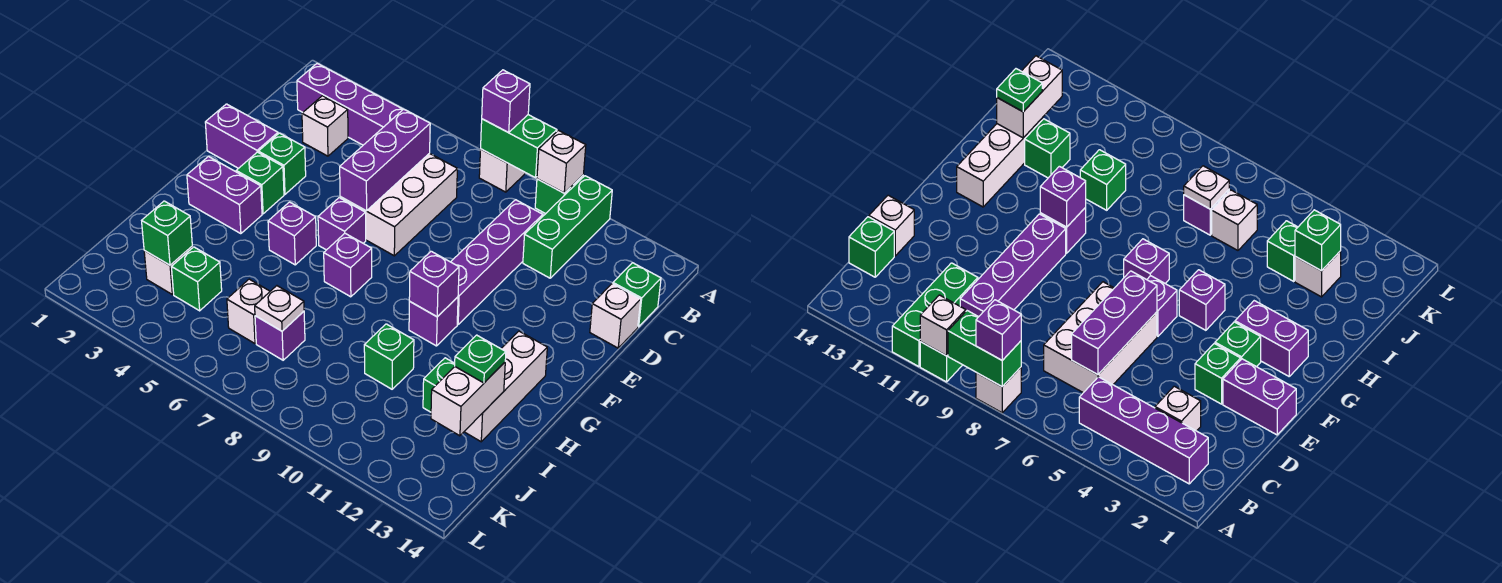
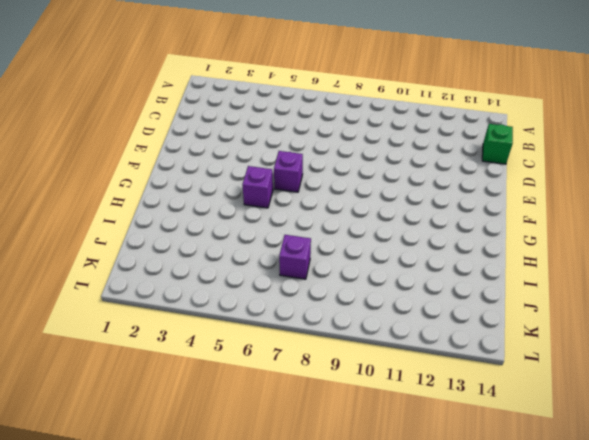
none -> white brick A8 level 1
none -> green brick A10 level 1
none -> green brick A11:C11 level 1
none -> purple brick B2:B5 level 1

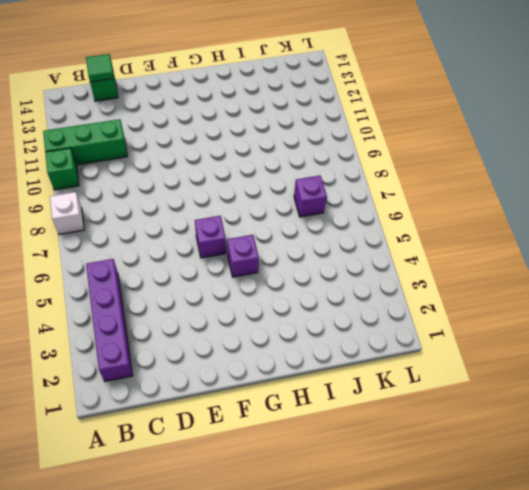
green tile C14 level 2 -> none
none -> white brick C3 level 1
none -> white brick C6:E7 level 1
none -> purple brick C10:F10 level 1
none -> white brick D14 level 1

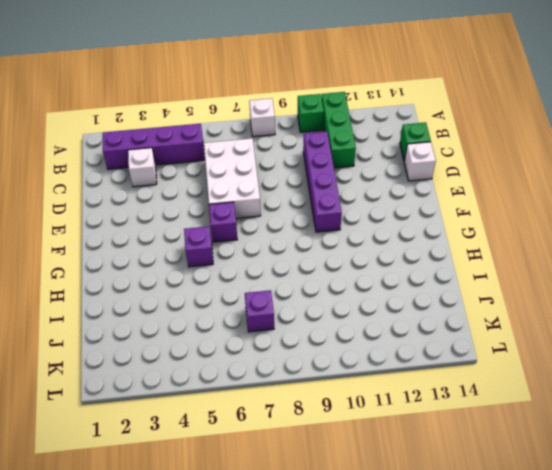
none -> purple brick E1:E2 level 1
none -> green brick E3 level 1
none -> green brick F3 level 1
none -> purple brick G2:G3 level 1

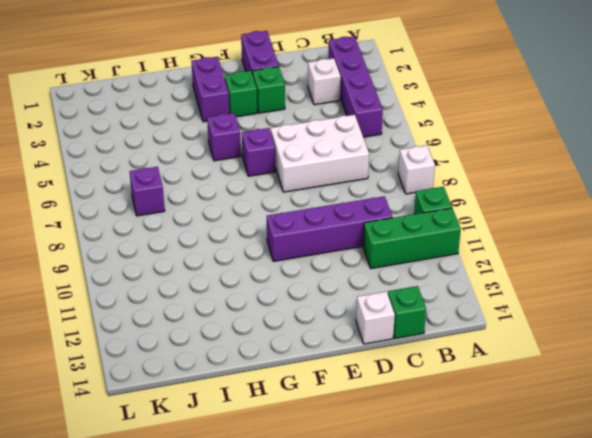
none -> purple brick G7 level 1
none -> purple brick G10 level 1
none -> white brick G13:I13 level 1
none -> green brick I10 level 1

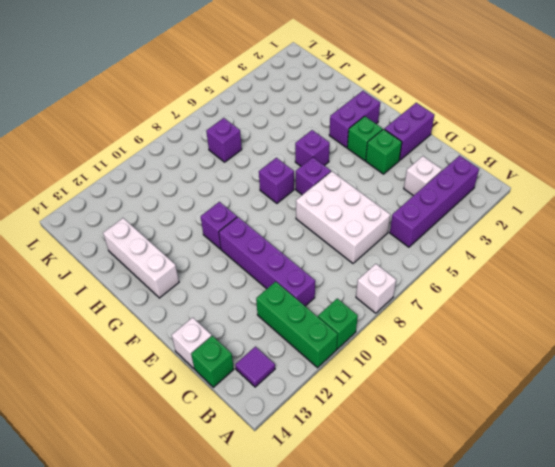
purple tile B13 level 1 -> none
none -> green brick I10 level 1
none -> green brick I12 level 1
none -> white brick J3 level 1
none -> green brick J4 level 1

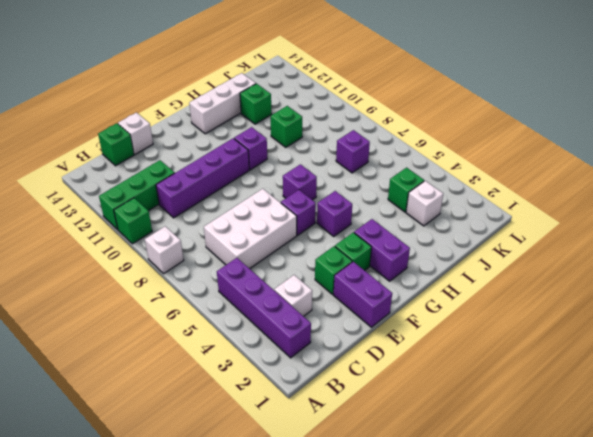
none -> white brick J6 level 1
none -> green brick A8:A9 level 2
none -> white brick A10 level 2
none -> purple brick C6:E6 level 2

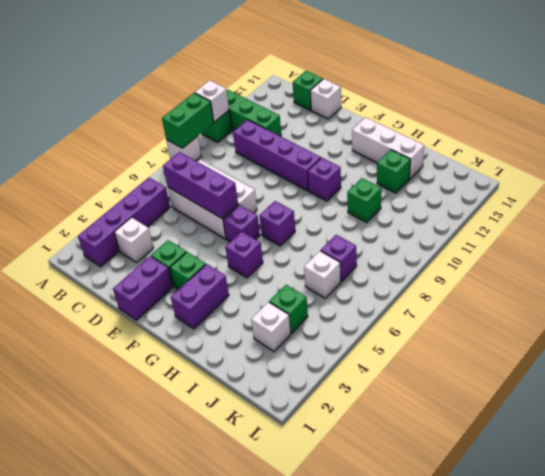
none -> purple brick G10 level 2
none -> white brick I13:J13 level 2
none -> green brick J3 level 2
none -> white plate J7 level 2

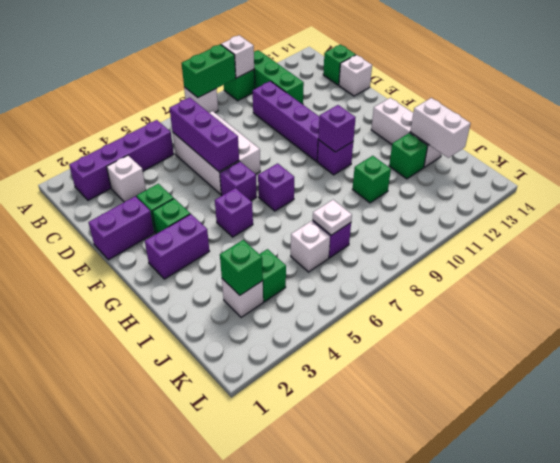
none -> purple brick A8 level 3
none -> green plate I13 level 3

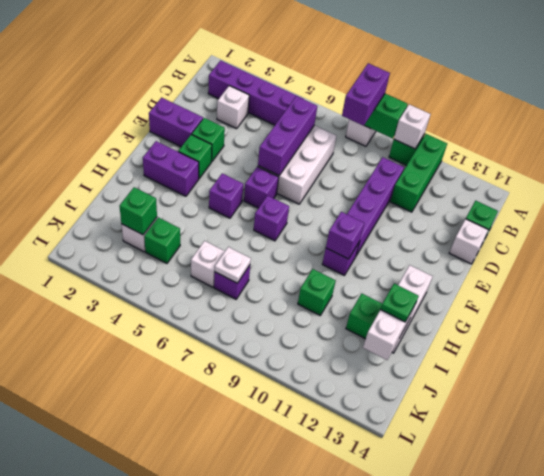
purple brick A8:B8 level 3 -> purple brick A8 level 3

